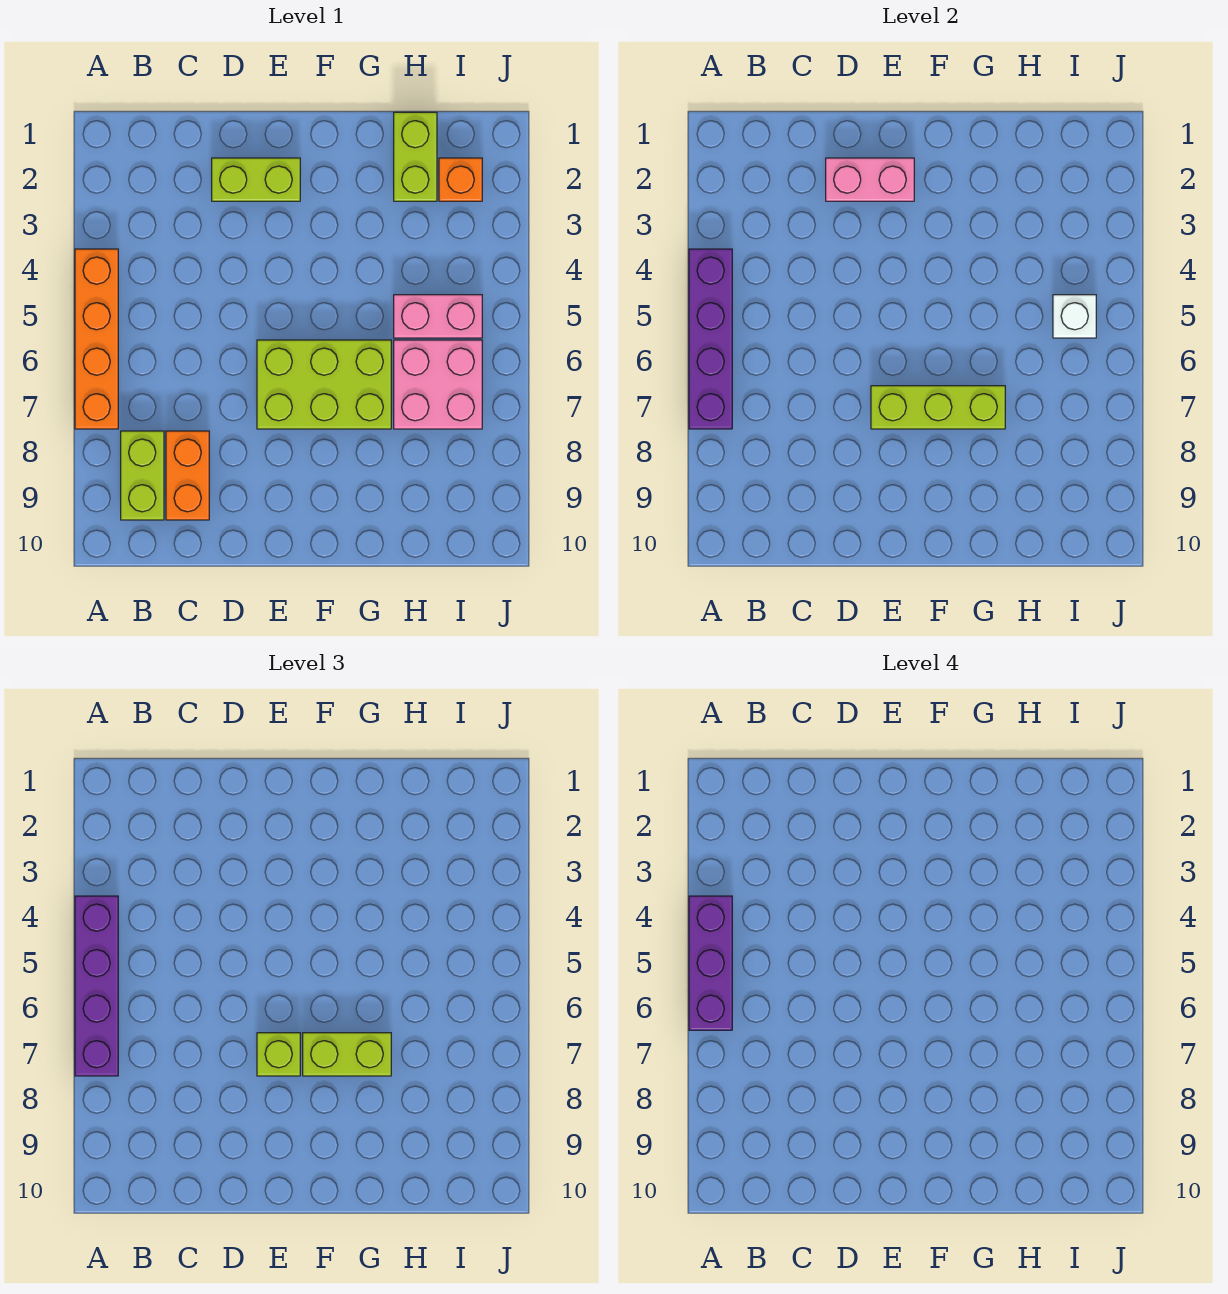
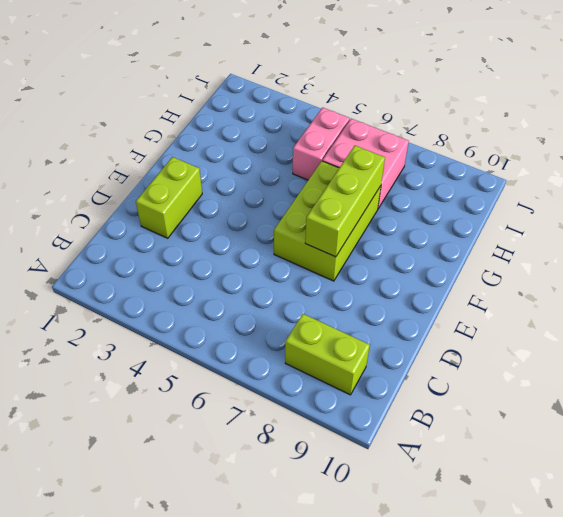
none -> orange brick A4:A7 level 1
none -> orange brick C8:C9 level 1
none -> lime brick H1:H2 level 1

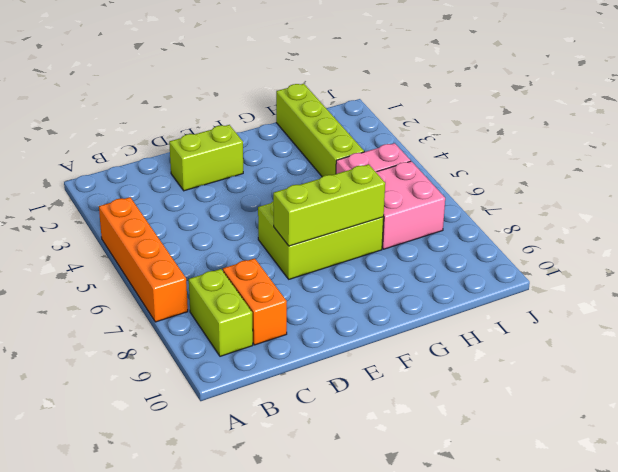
lime brick H1:H4 level 1 -> lime brick H1:H2 level 1
none -> orange brick I2 level 1
none -> purple brick A4:A7 level 2
none -> pink brick D2:E2 level 2

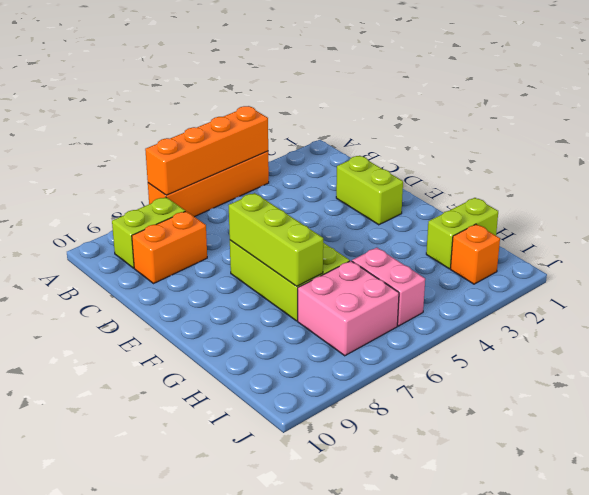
orange brick A4:A7 level 2 -> purple brick A4:A7 level 2
none -> pink brick D2:E2 level 2
none -> white brick I5 level 2
none -> purple brick A4:A7 level 3

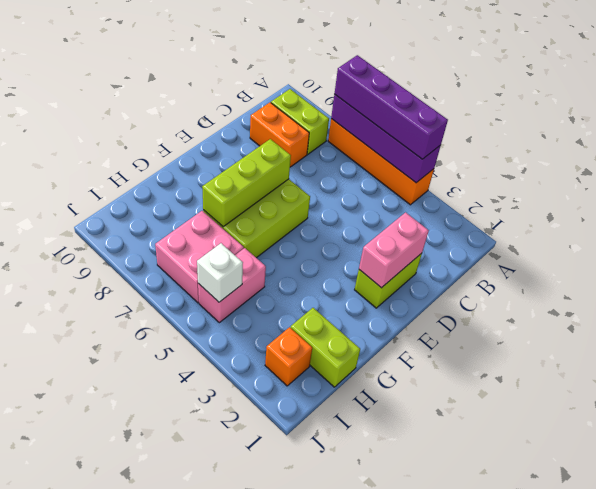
none -> lime brick E7 level 3
none -> lime brick F7:G7 level 3
none -> purple brick A4:A6 level 4

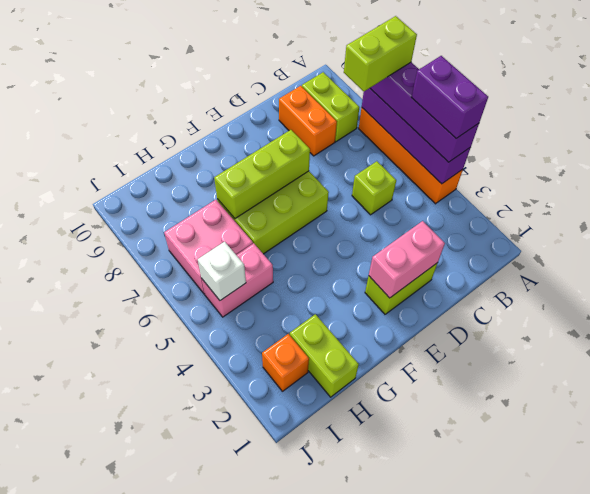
purple brick A4:A5 level 4 -> purple brick A4:A6 level 4
lime brick A7:B7 level 4 -> lime brick F7:G7 level 3
lime brick C5 level 1 -> lime brick E7 level 3

